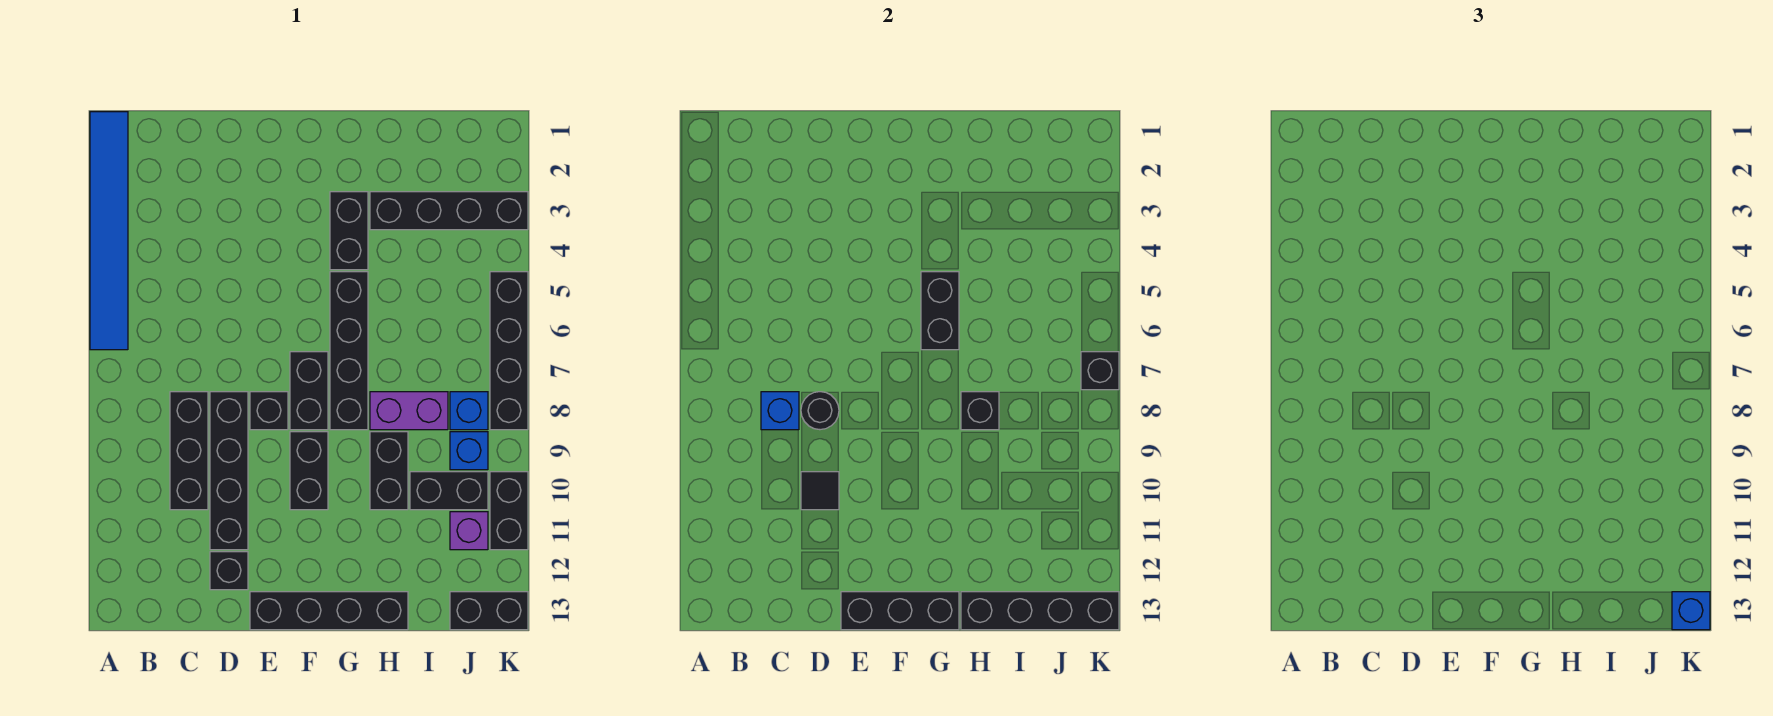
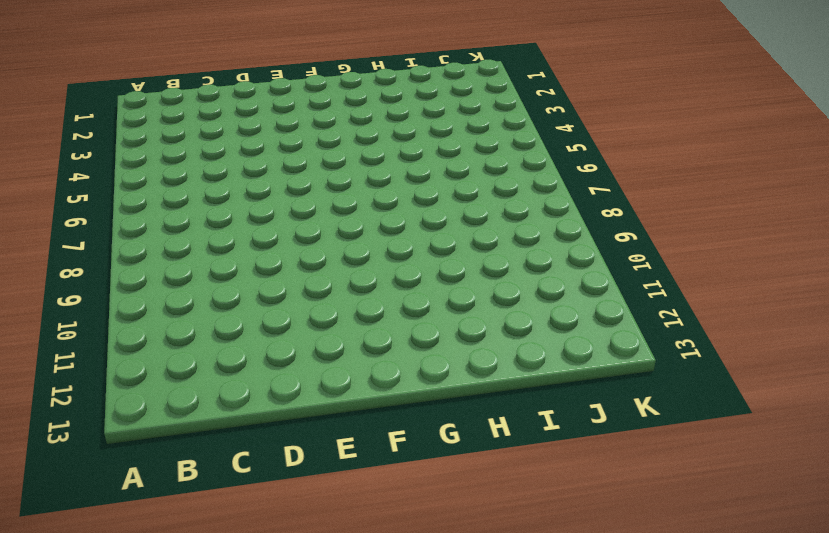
none -> blue tile A1:A6 level 1
none -> black brick C8:C10 level 1
none -> black brick D8:D11 level 1

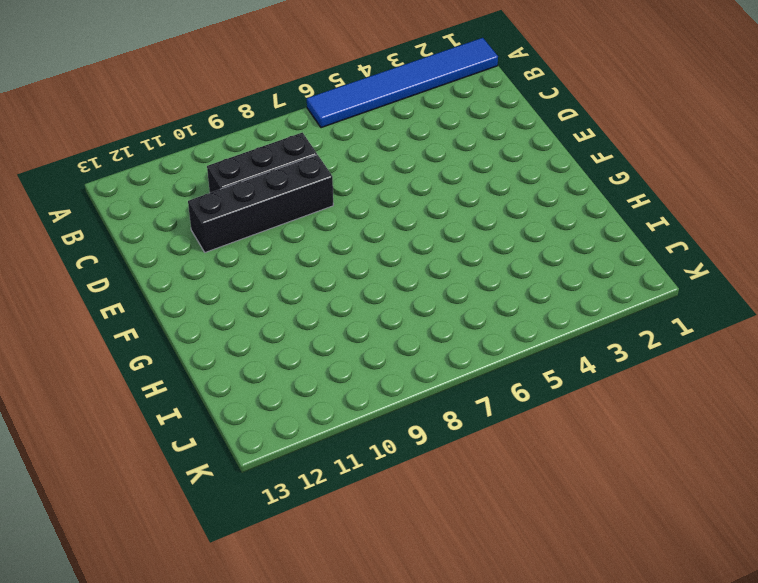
none -> black brick D12 level 1
none -> black brick E8 level 1
none -> black brick E13:H13 level 1

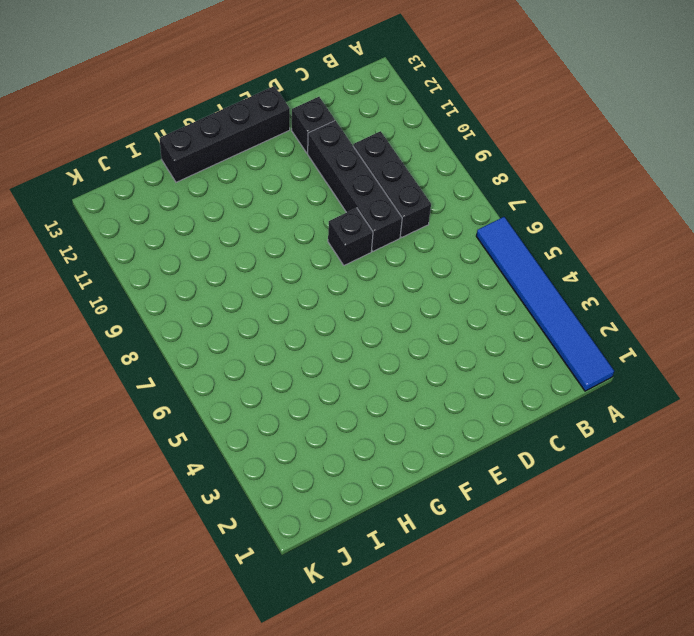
none -> black brick F7:F8 level 1
none -> black brick F9:F10 level 1
none -> black brick G3:G4 level 1

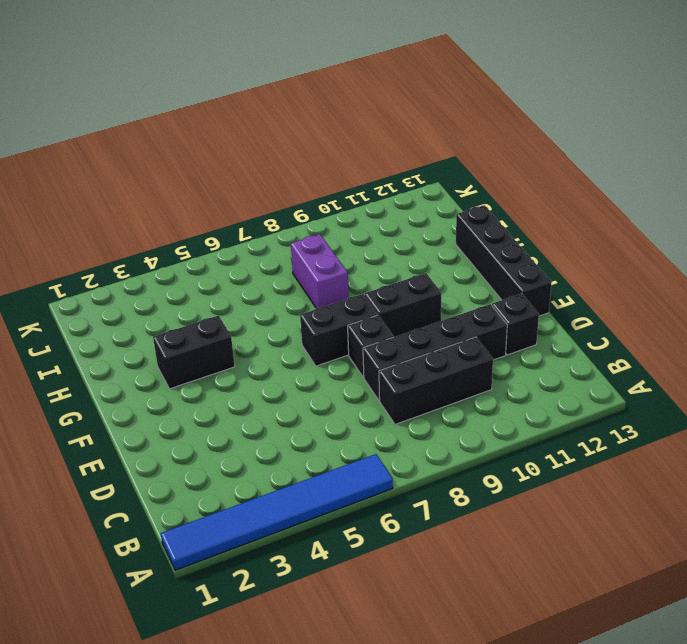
none -> black brick G5:G8 level 1
none -> black brick H3:K3 level 1
none -> black brick H9:H10 level 1

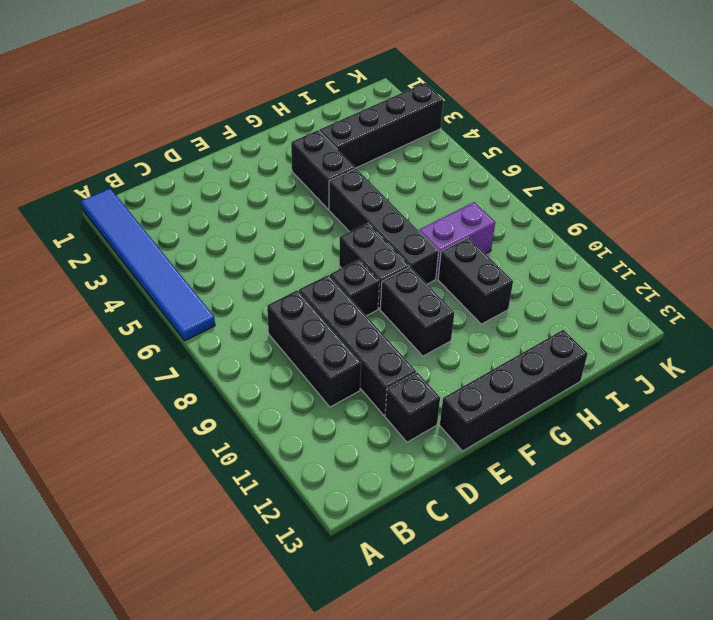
none -> black brick I10:J10 level 1
none -> blue brick J8 level 1
none -> blue brick J9 level 1

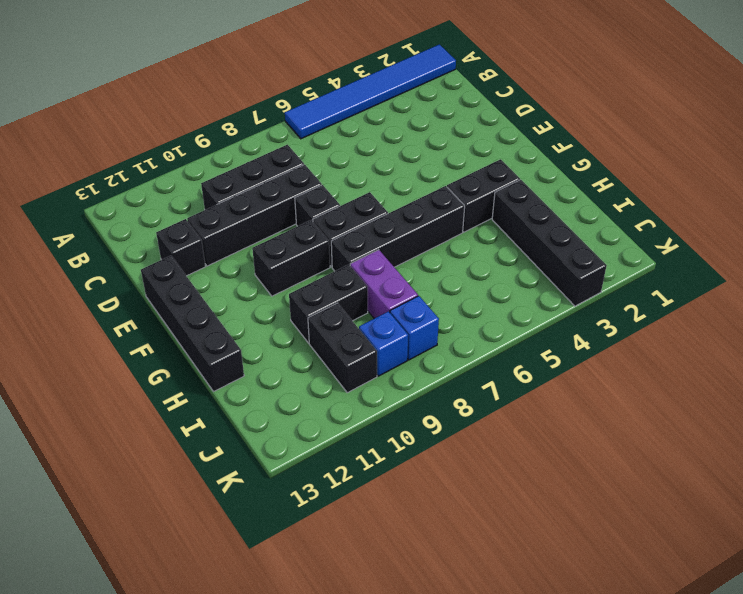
none -> purple brick J11 level 1
none -> black brick J13:K13 level 1
none -> black brick K5:K8 level 1

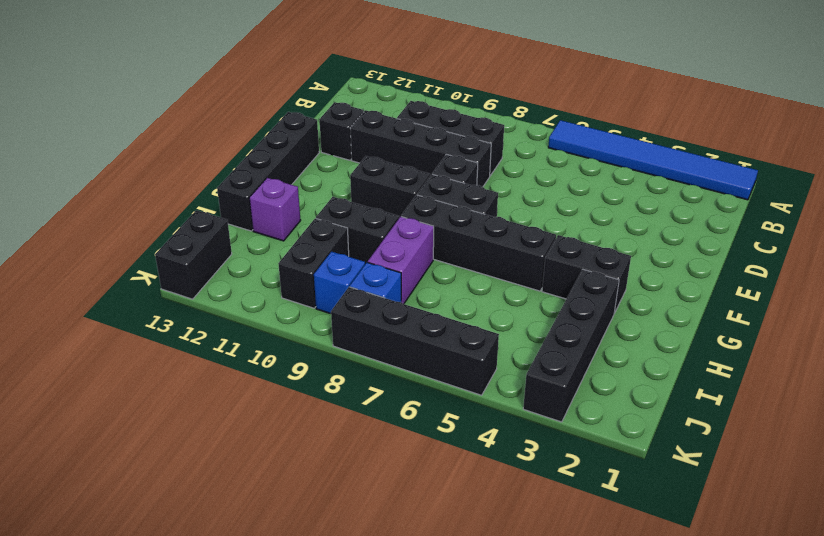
purple brick H12 level 1 -> purple brick J11 level 1
none -> black brick K10:K11 level 1
none -> blue brick C8 level 2
none -> black round brick D8 level 2

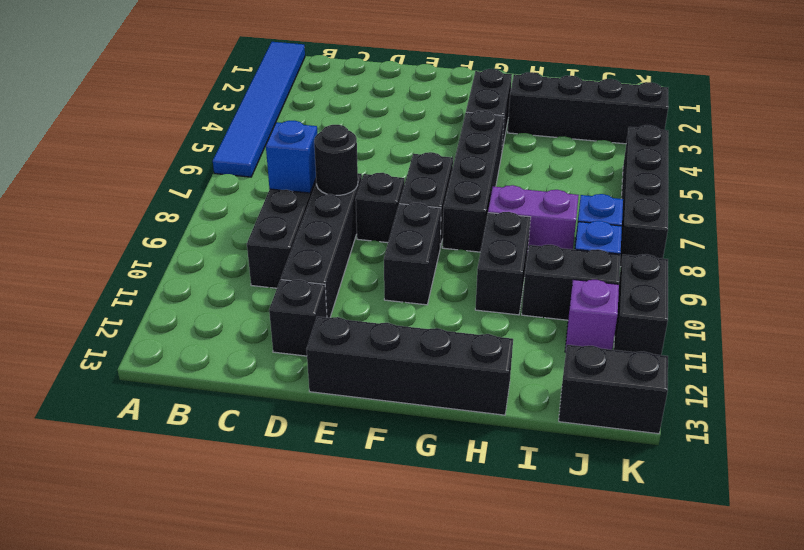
none -> black tile D10 level 2
none -> black brick E13:G13 level 2
none -> black brick G5:G6 level 2

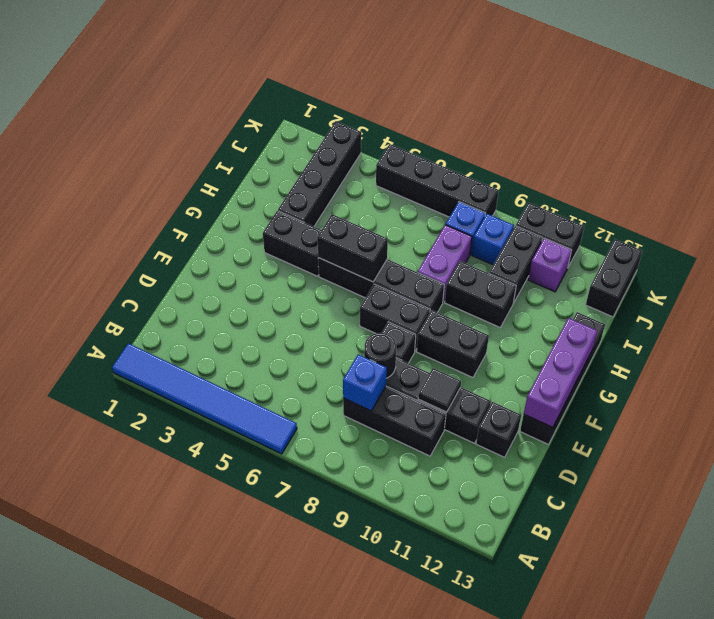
purple brick E13:G13 level 2 -> black brick E13:G13 level 2
none -> black brick H8 level 2
none -> black brick H13:K13 level 2
none -> black brick K7 level 2

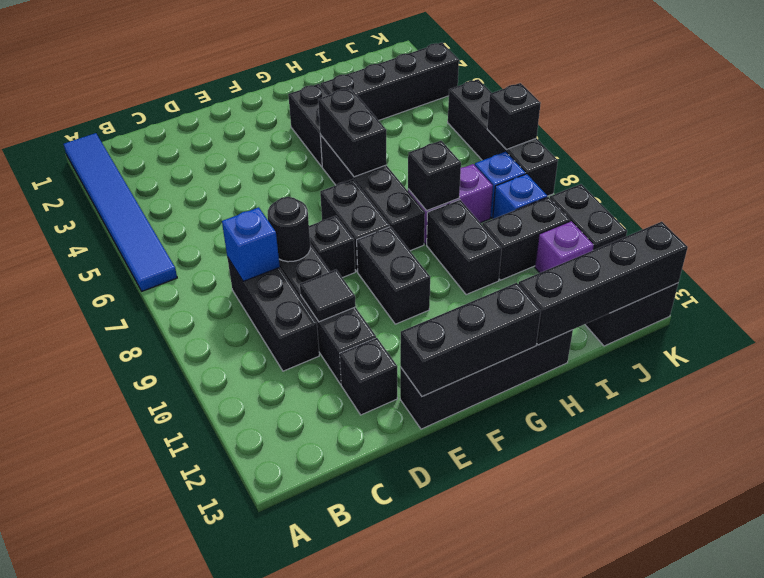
none -> blue brick K13 level 3

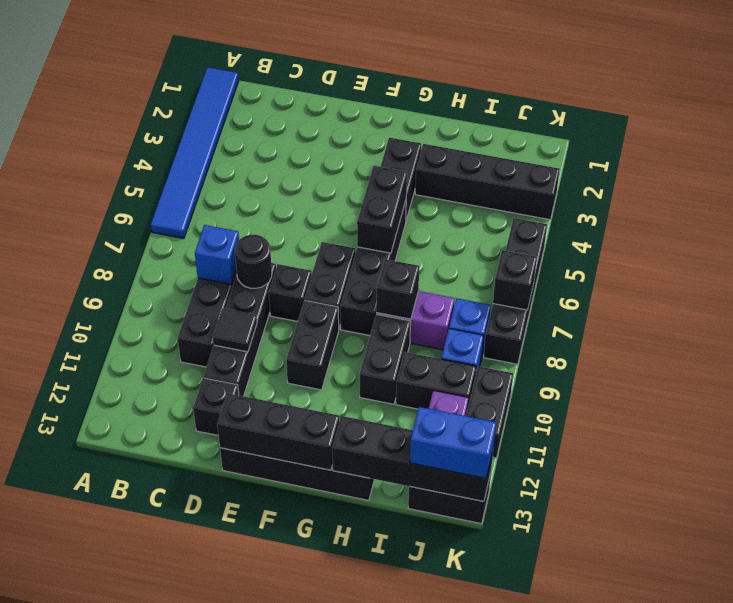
blue brick J13:K13 level 3 -> blue brick K13 level 3

